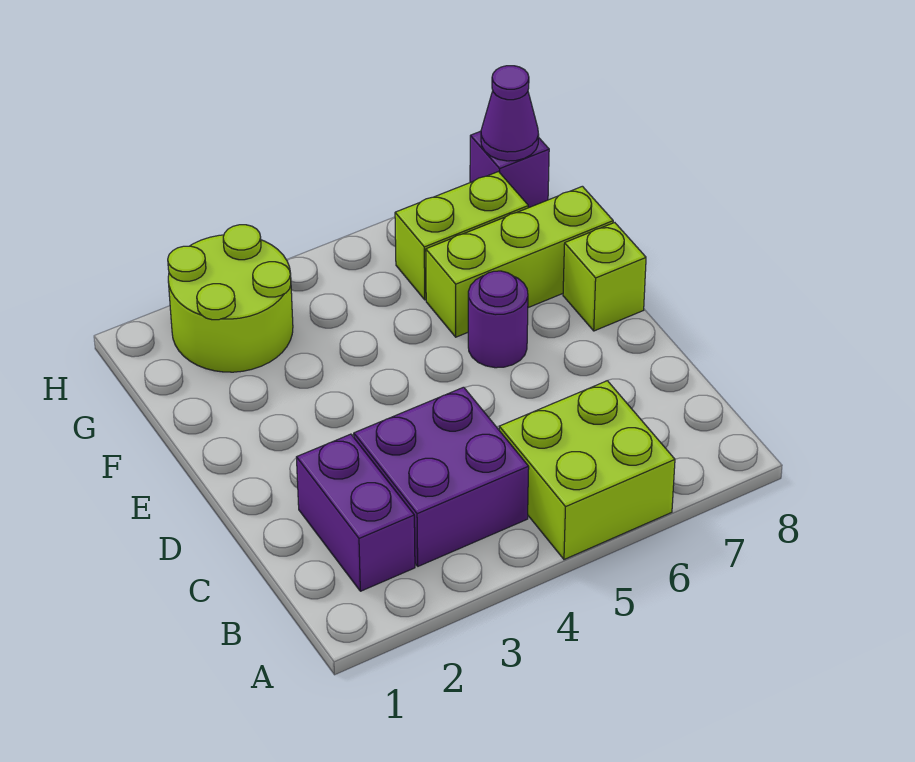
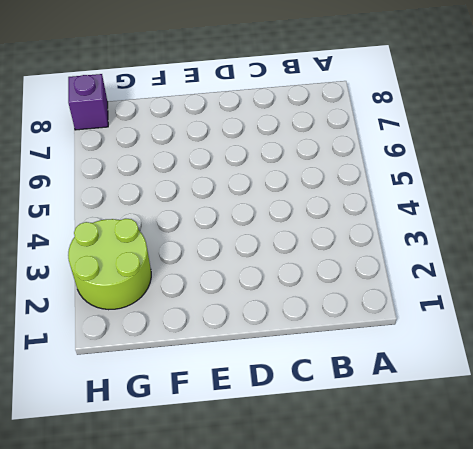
none -> lime brick A5:B6 level 1
none -> purple brick B2:C2 level 1

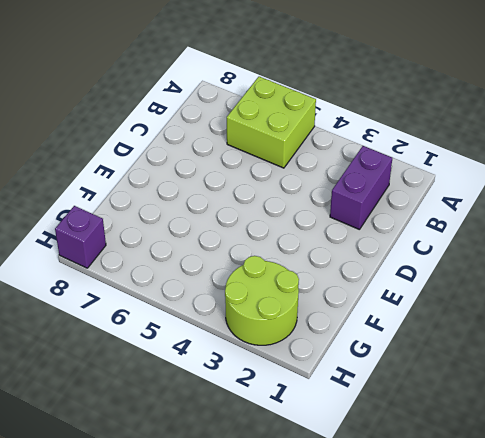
none -> purple brick B3:C4 level 1
none -> purple round brick E6 level 1

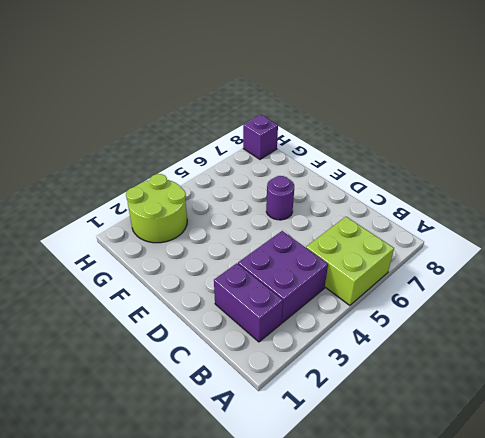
none -> lime brick E8 level 1
none -> lime brick F6:F8 level 1

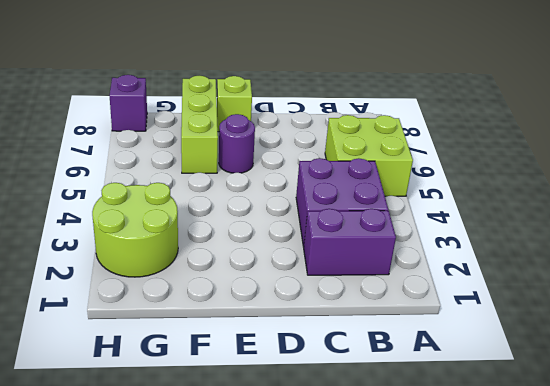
none -> lime brick G6:G7 level 1
none -> purple cone H8 level 2

